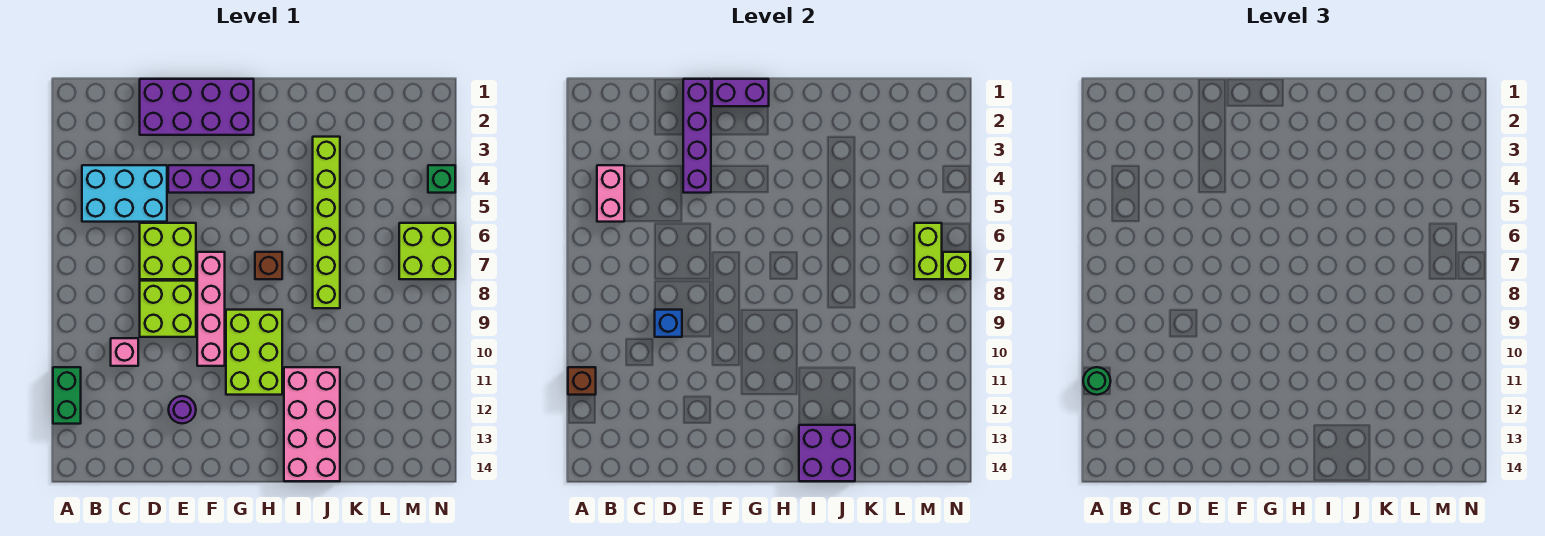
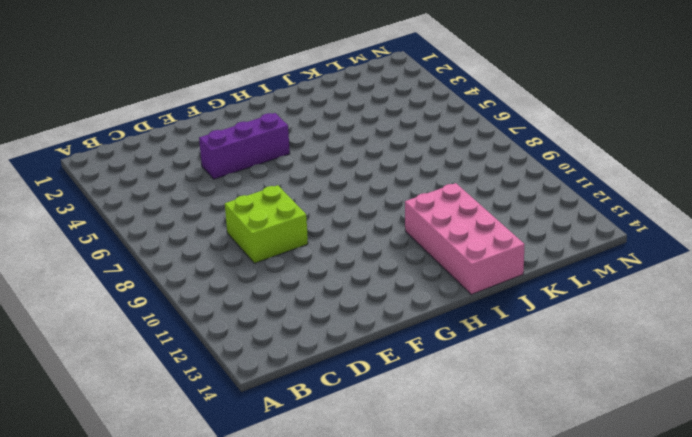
none -> green brick A11:A12 level 1
none -> cyan brick B4:D5 level 1
none -> pink brick C10 level 1

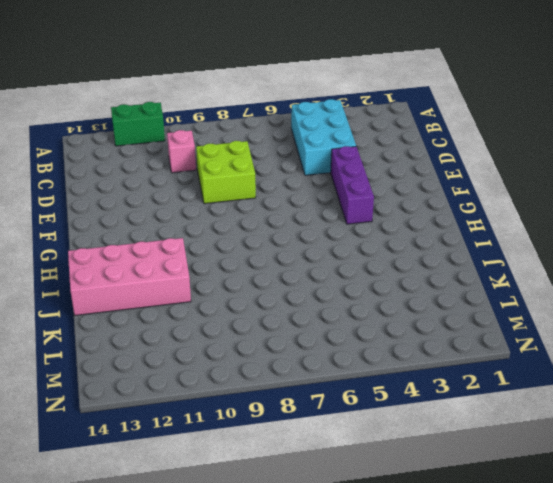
none -> purple brick D1:G2 level 1
none -> lime brick D6:E7 level 1
none -> purple round brick E12 level 1

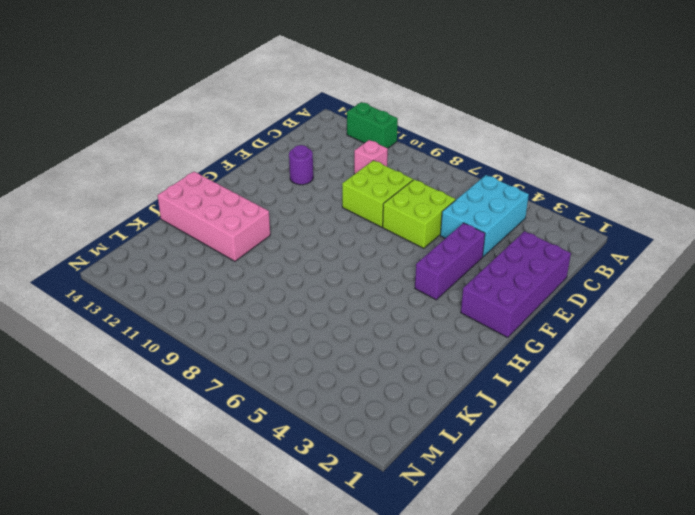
none -> pink brick F7:F10 level 1
none -> lime brick G9:H11 level 1
none -> brown brick H7 level 1

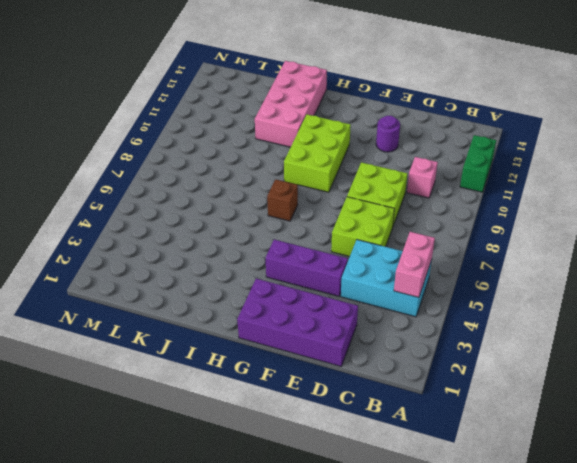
none -> pink brick F7:F10 level 1
none -> lime brick J3:J8 level 1
none -> lime brick M6:N7 level 1

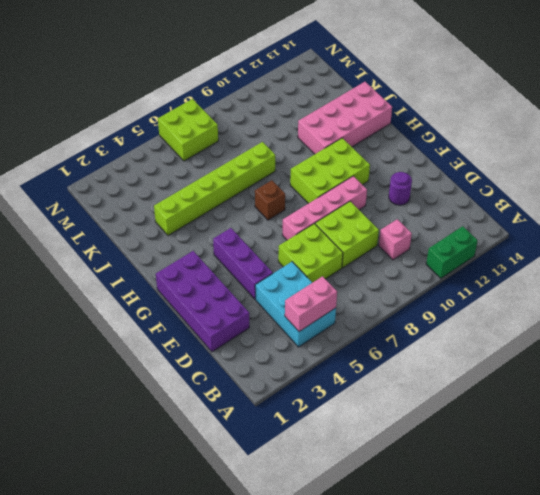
none -> green brick N4 level 1
none -> brown brick A11 level 2
none -> blue brick D9 level 2

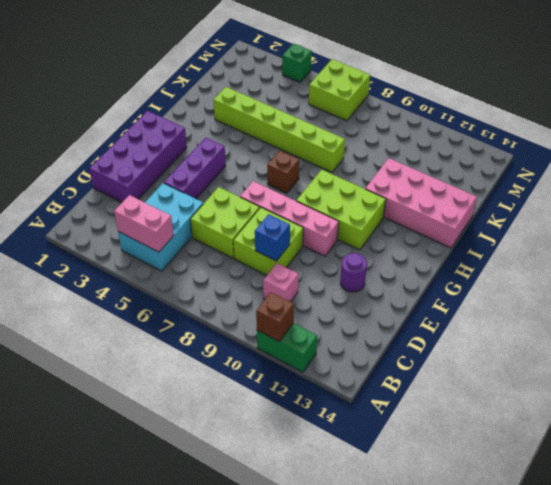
none -> purple brick E1:E4 level 2
none -> purple brick F1:G1 level 2
none -> purple brick I13:J14 level 2

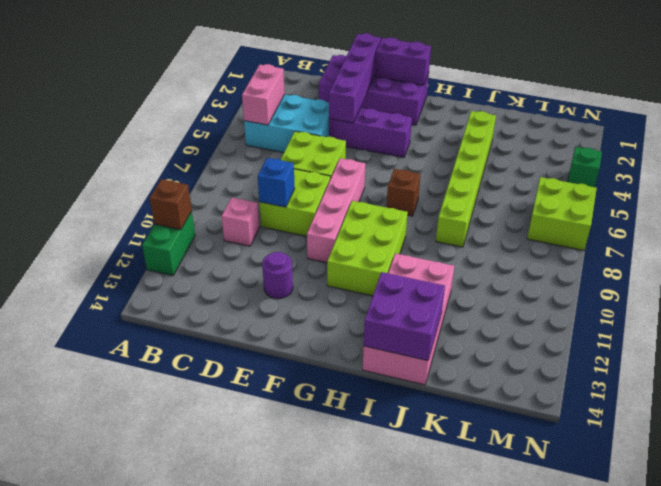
none -> lime brick M6:M7 level 2
none -> lime brick N7 level 2
none -> green round brick A11 level 3

